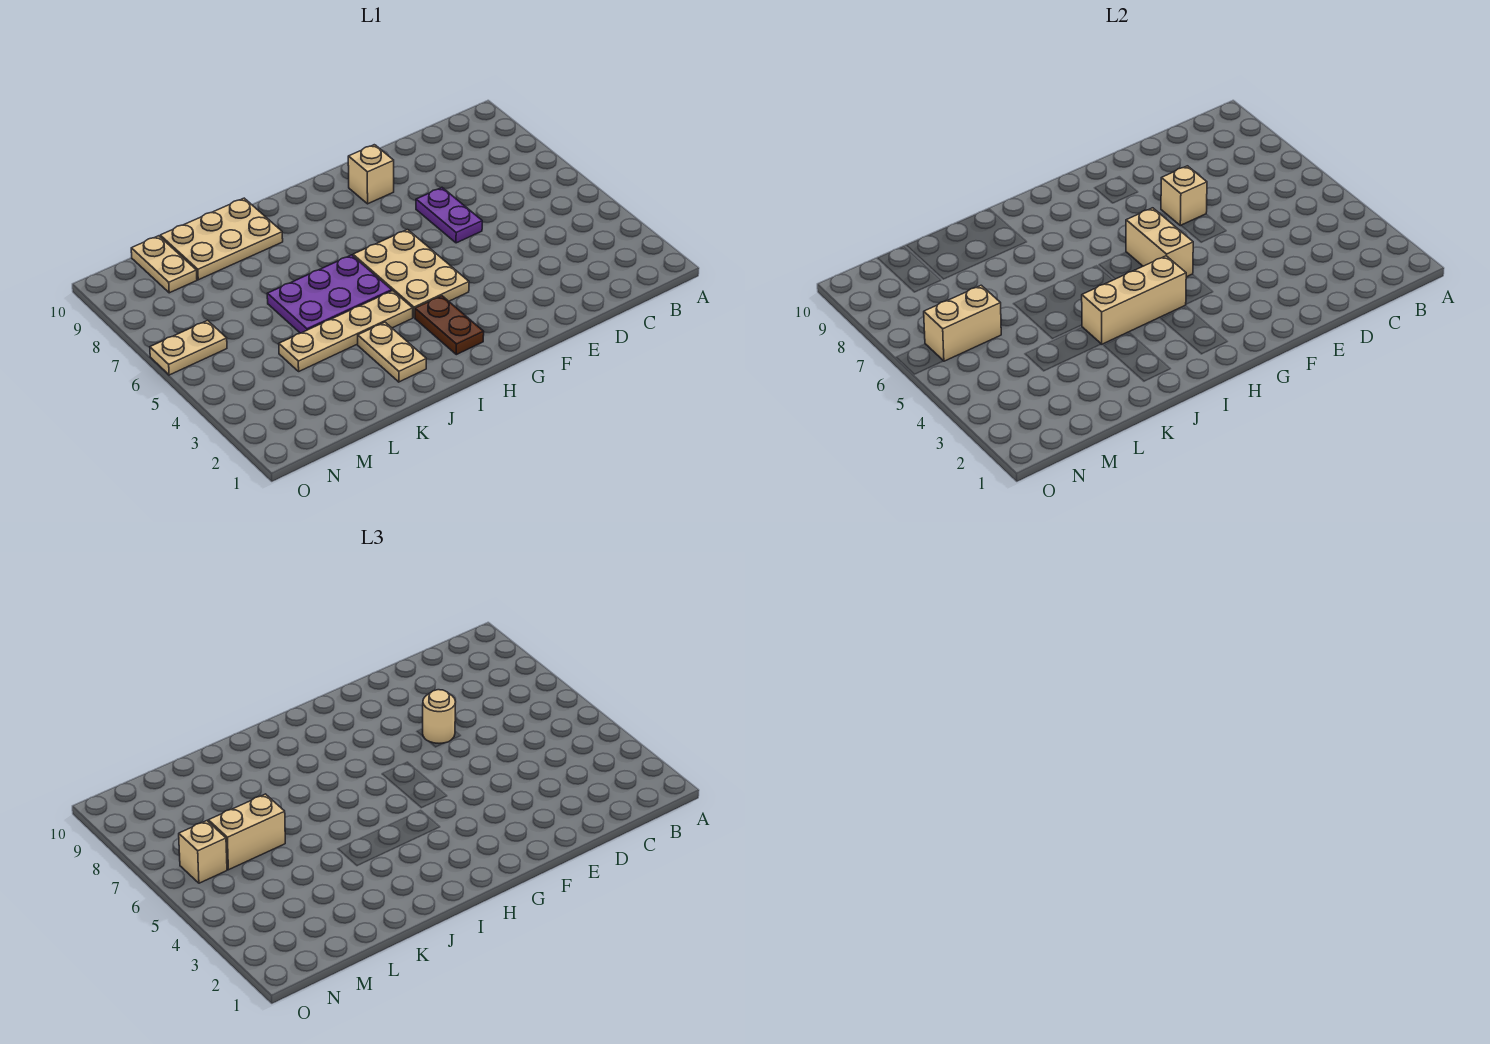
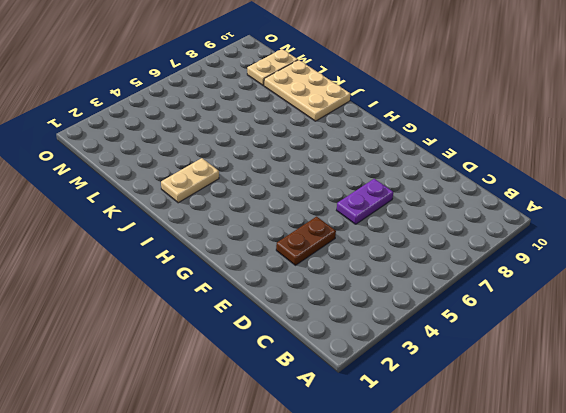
brown plate E3:E4 level 1 -> brown plate H2:H3 level 1
none -> tan brick F9 level 1
none -> tan plate G4:H6 level 1
none -> tan plate I4:L4 level 1

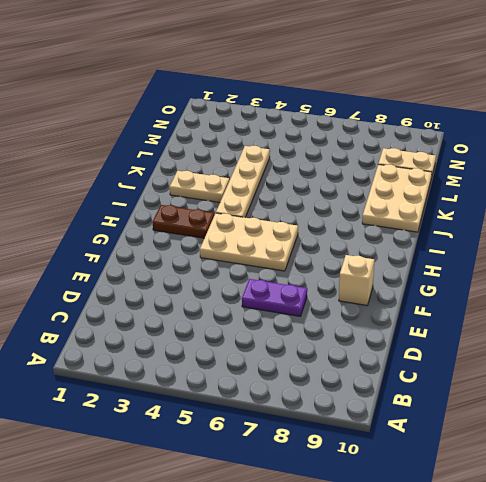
none -> purple plate I5:K6 level 1
none -> tan plate N6:O6 level 1
none -> tan brick E7 level 2

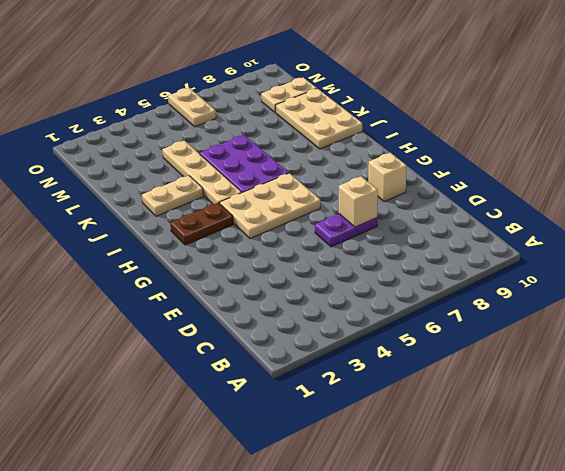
none -> tan brick G5:G6 level 2
none -> tan brick H4:J4 level 2
none -> tan brick M6:N6 level 2

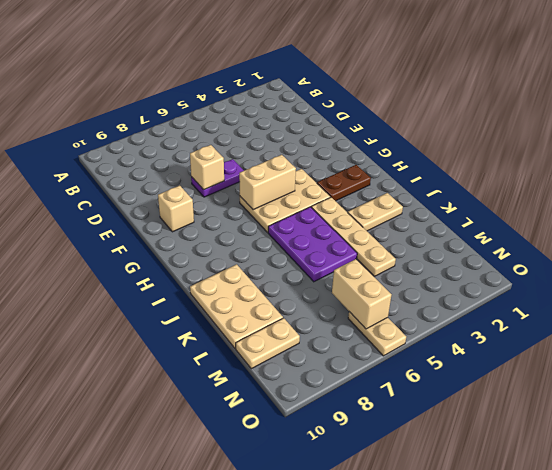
none -> tan brick H4:J4 level 2
none -> tan round brick E7 level 3
none -> tan brick L6:M6 level 3

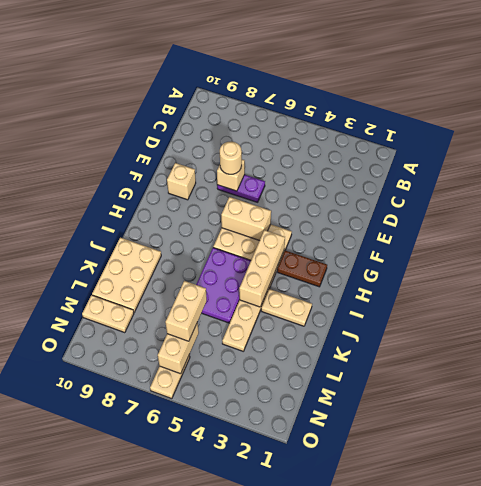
none -> tan brick N6 level 3

